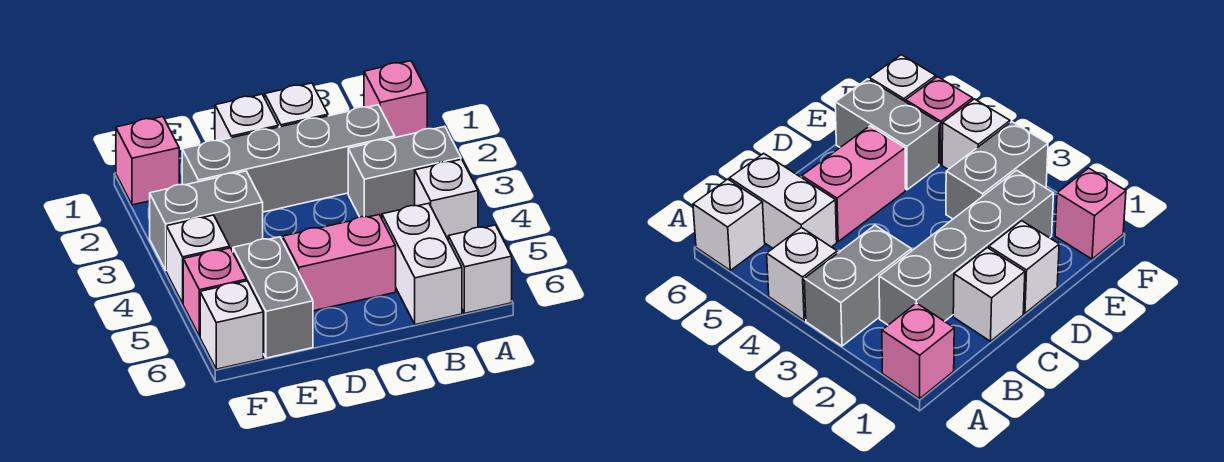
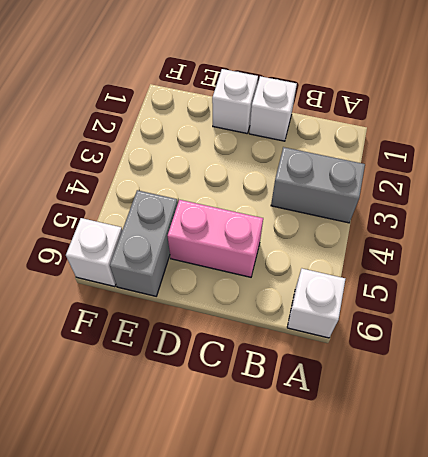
none -> pink brick A1 level 1
none -> white brick A4 level 1
none -> grey brick B2:E2 level 1

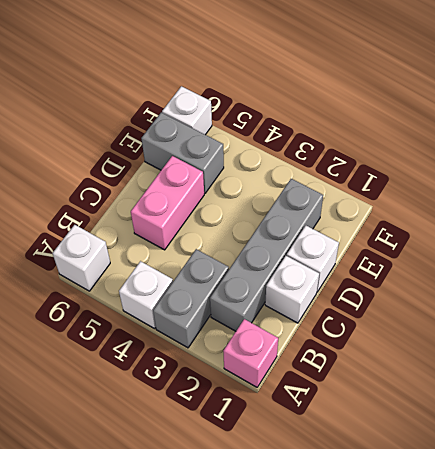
none -> white brick B5:B6 level 1
none -> grey brick E3:F3 level 1
none -> pink brick F1 level 1

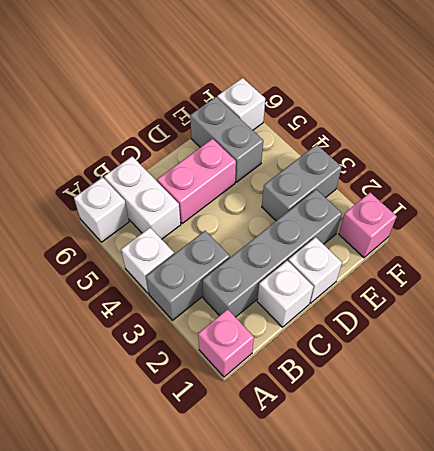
none -> white brick F4 level 1
none -> pink brick F5 level 1

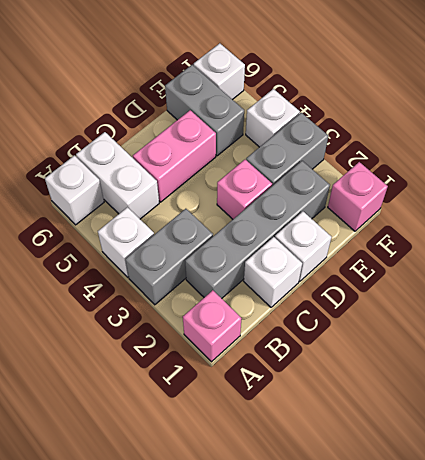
pink brick D3 level 1 -> pink brick F5 level 1

